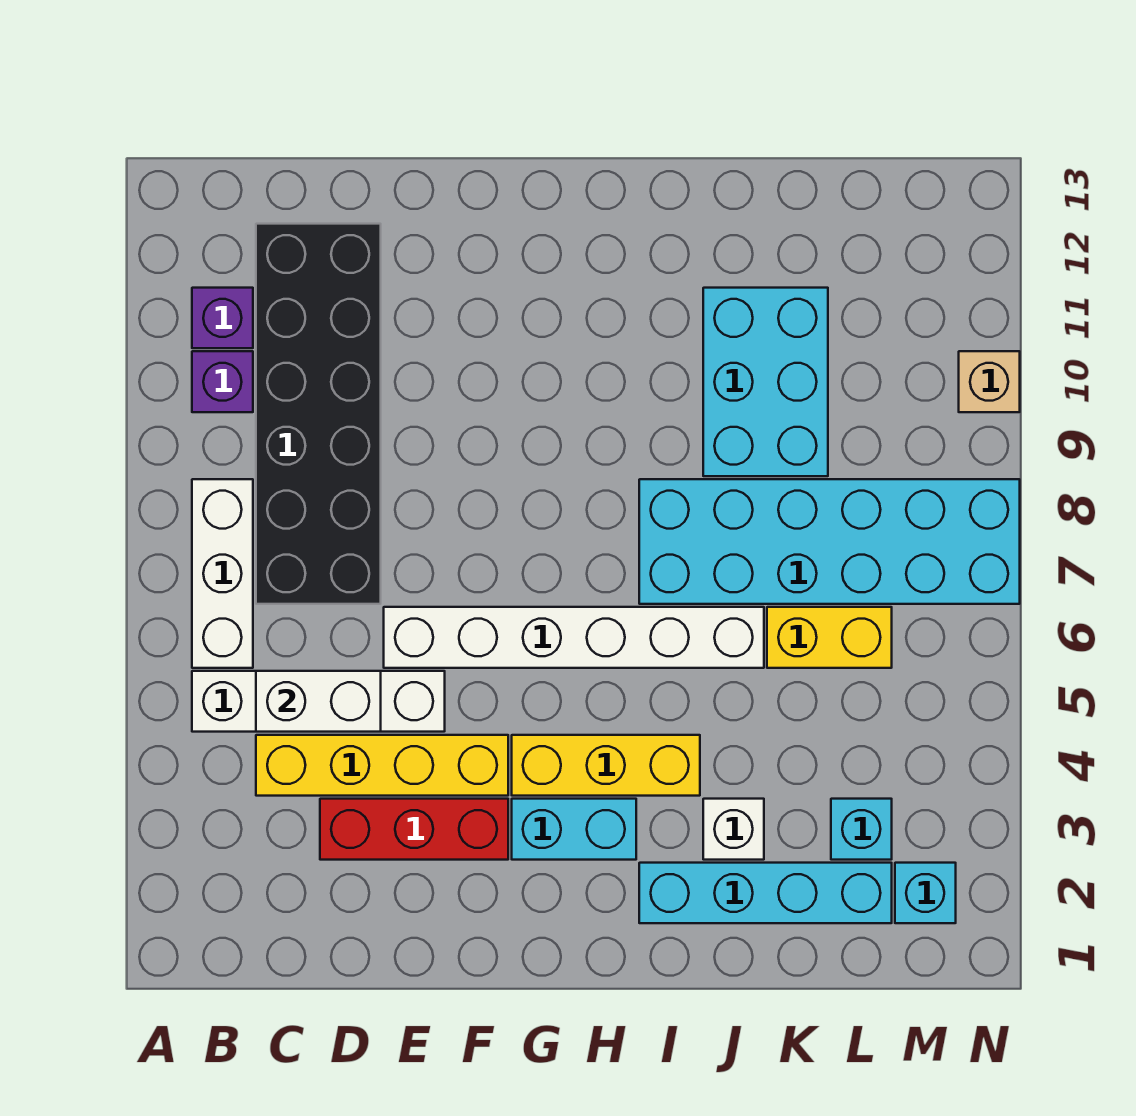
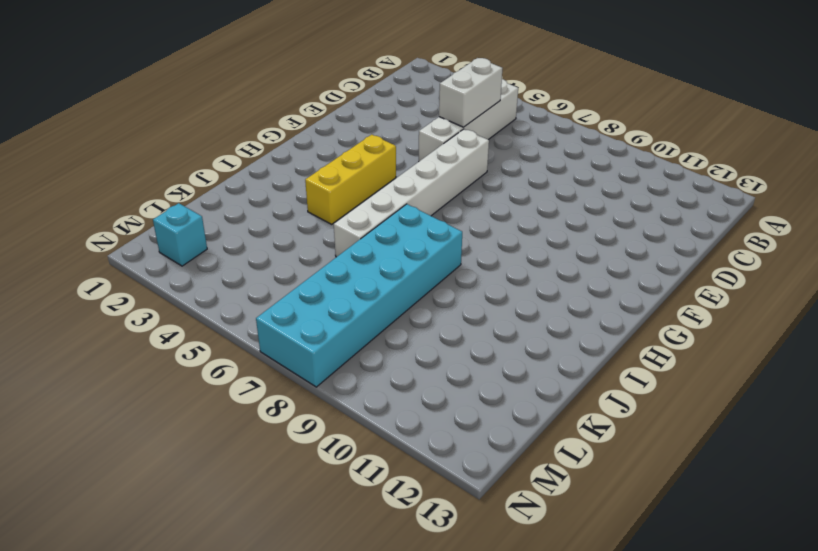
none -> white brick B6:B8 level 1
none -> purple brick B10 level 1
none -> purple brick B11 level 1

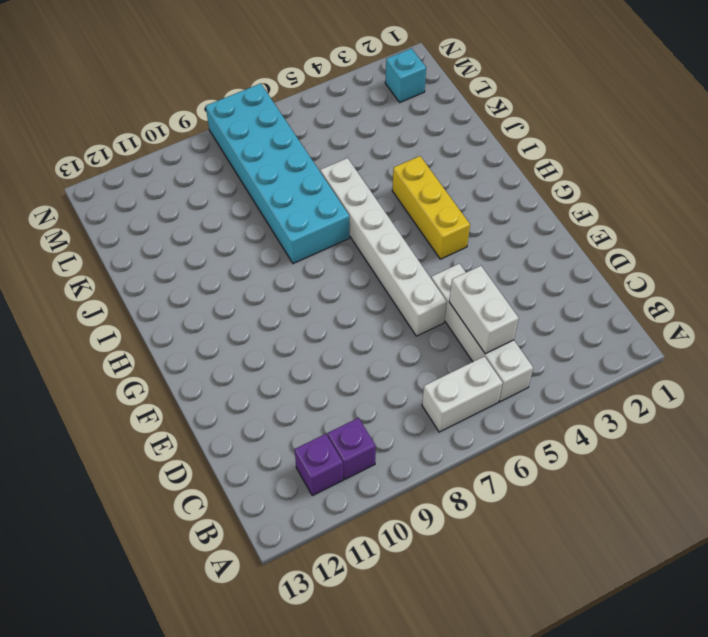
white brick B6:B7 level 1 -> white brick B6:B8 level 1
none -> yellow brick C4:F4 level 1
none -> black brick C7:D12 level 1
none -> red brick D3:F3 level 1

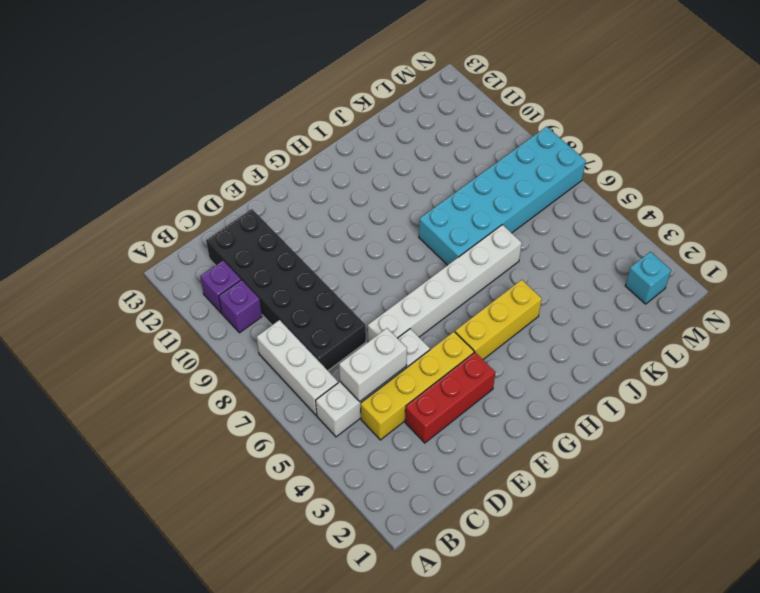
none -> cyan brick G3:H3 level 1
none -> cyan brick I2:L2 level 1
none -> white brick J3 level 1

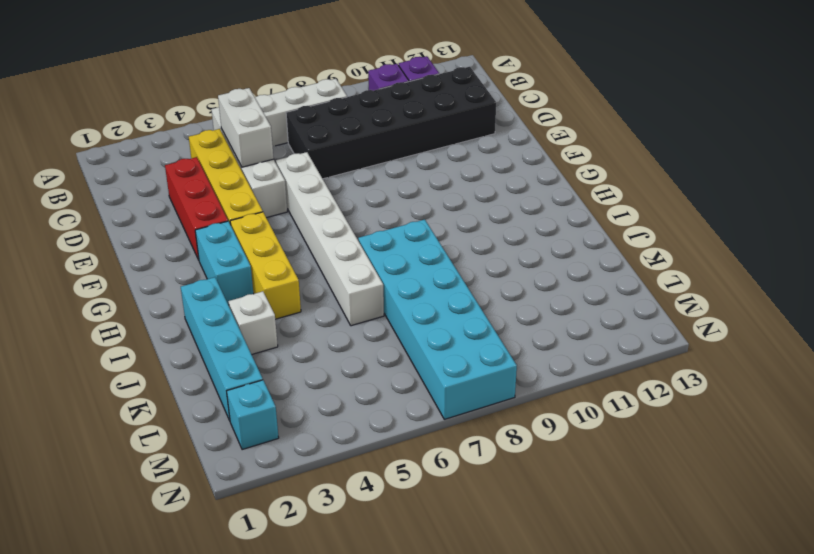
none -> cyan brick J9:K11 level 1
none -> yellow brick K6:L6 level 1
none -> cyan brick L3 level 1

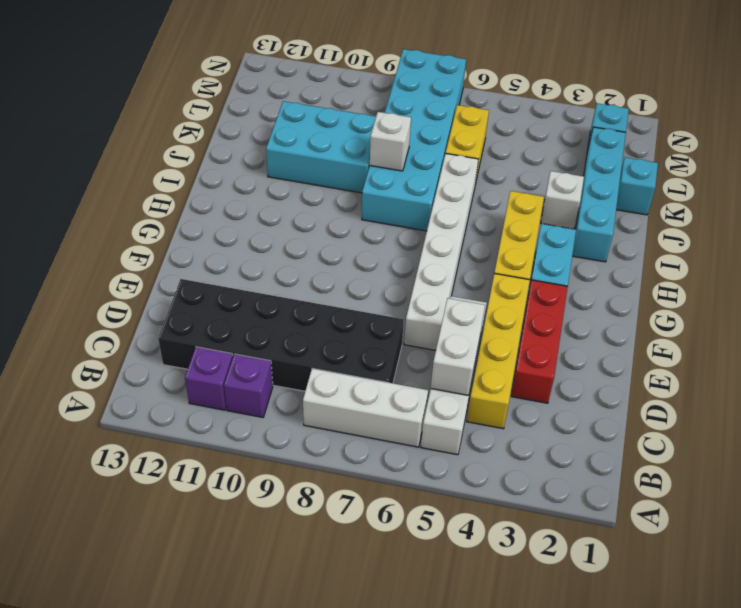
white brick J8 level 2 -> none
cyan brick K1 level 1 -> cyan brick L3 level 1
none -> tan brick N10 level 1

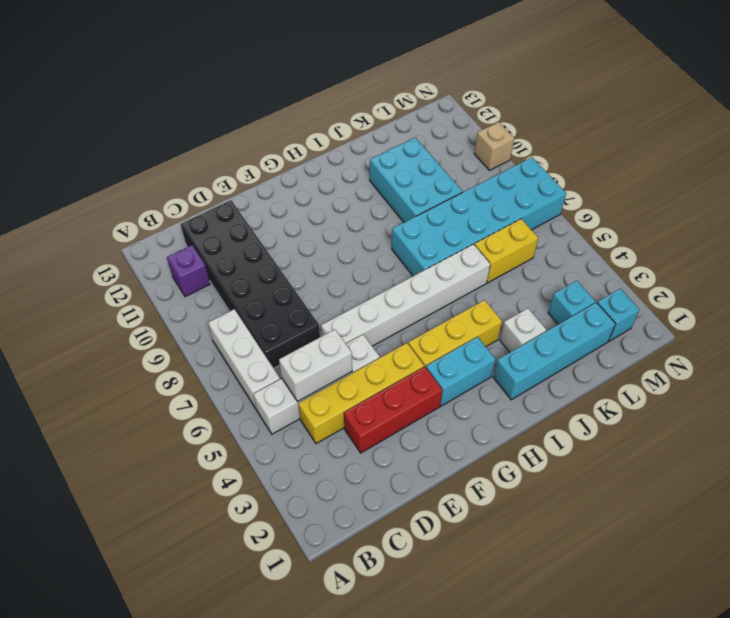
none -> purple brick B10 level 1

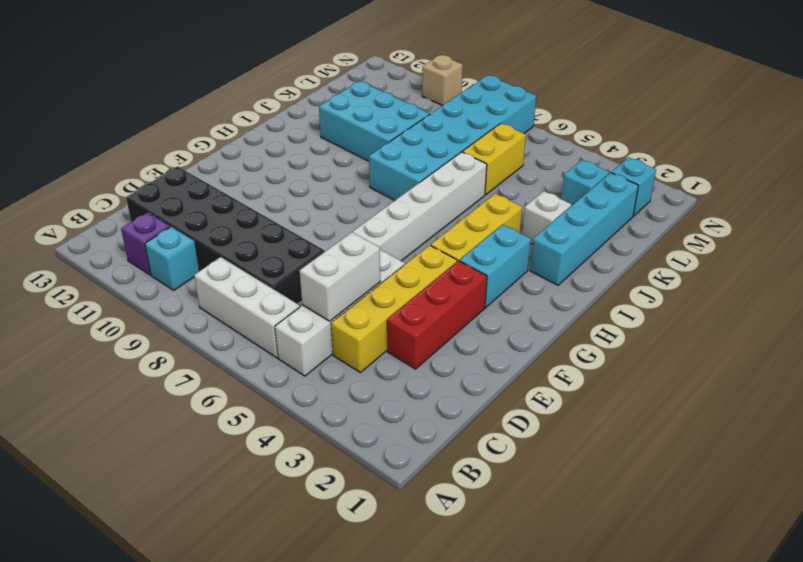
cyan brick B10 level 1 -> purple brick B10 level 1

